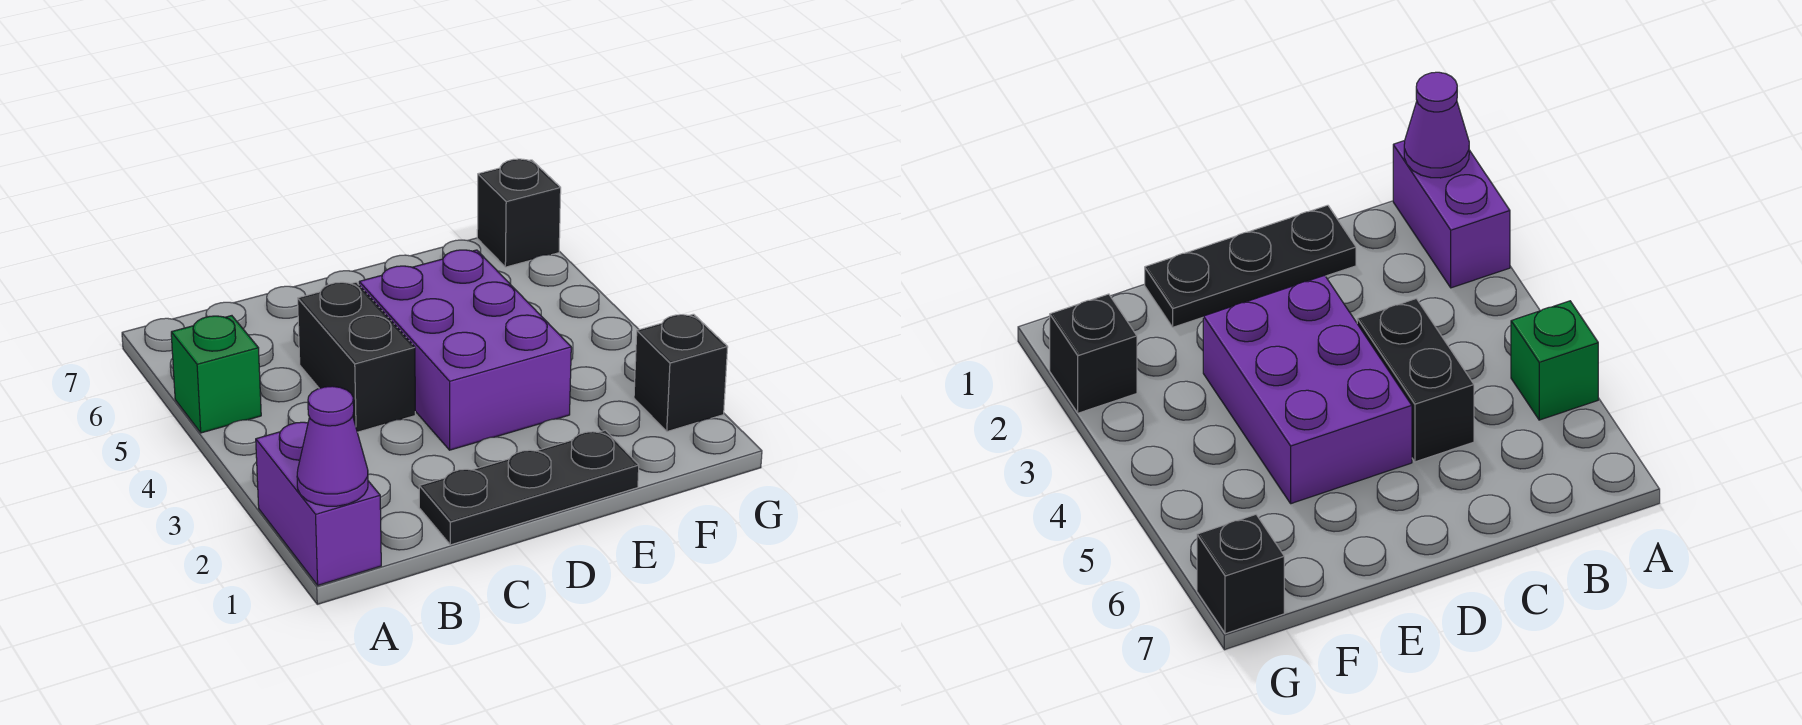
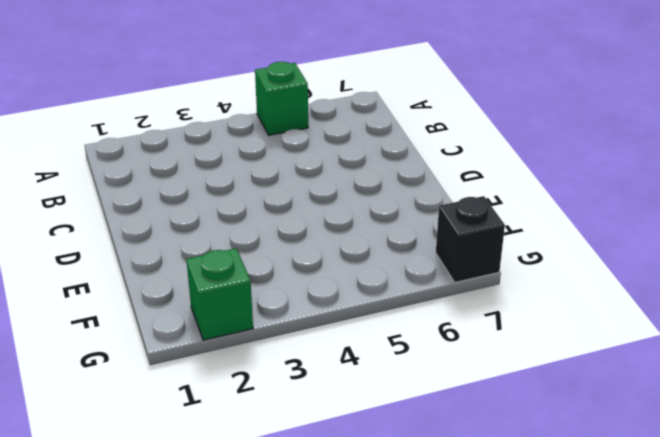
green brick G2 level 1 -> black brick G2 level 1
none -> purple brick A1:A2 level 1
none -> black plate C1:E1 level 1

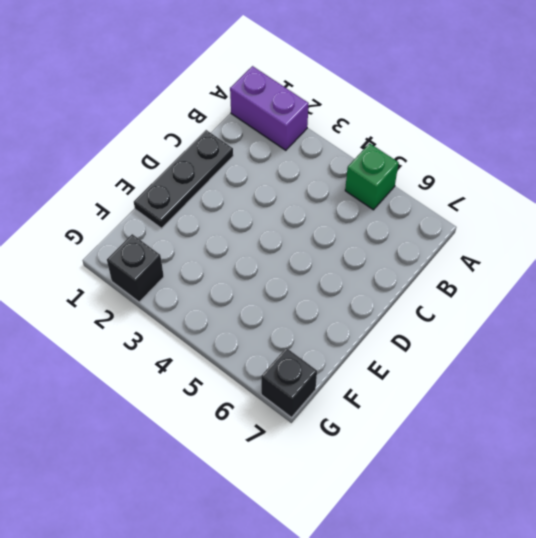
none -> black brick C4:C5 level 1
none -> purple brick D3:E5 level 1

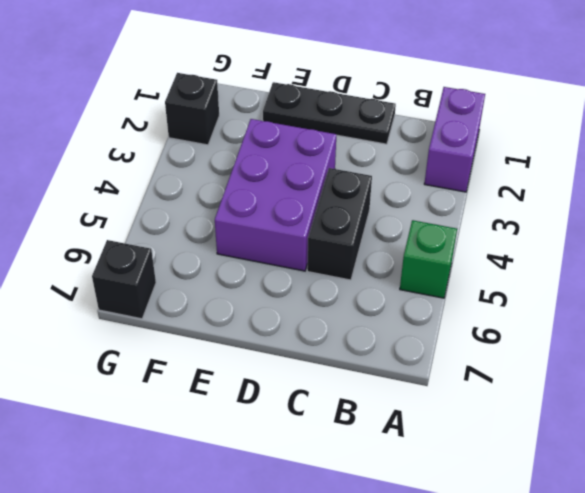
none -> purple cone A1 level 2

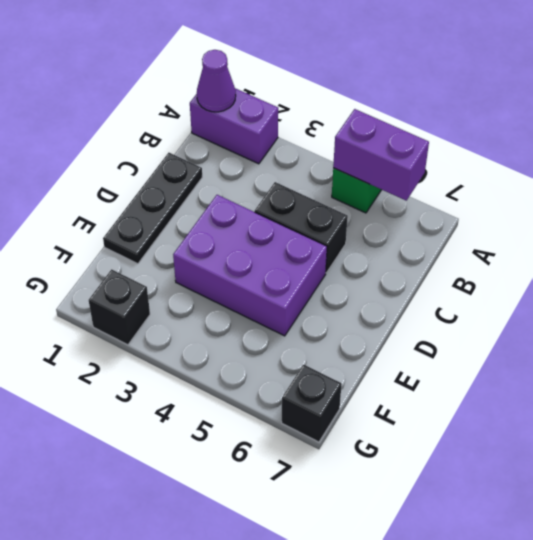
purple brick A5:A6 level 2 -> none

